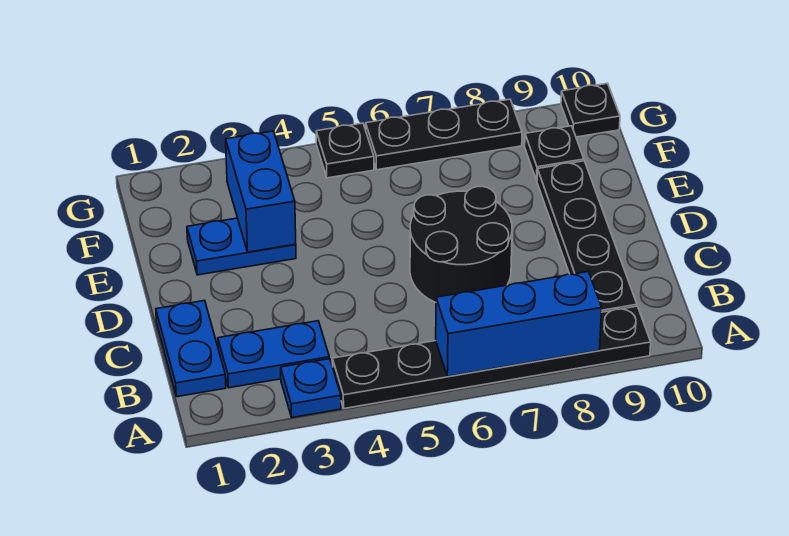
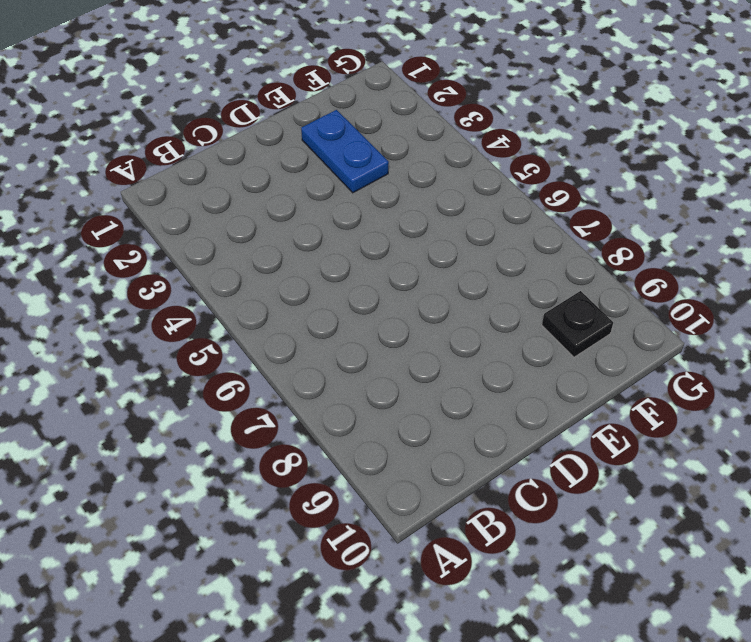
none -> blue plate A3 level 1
none -> black plate A4:A9 level 1
none -> blue plate B1:C1 level 1

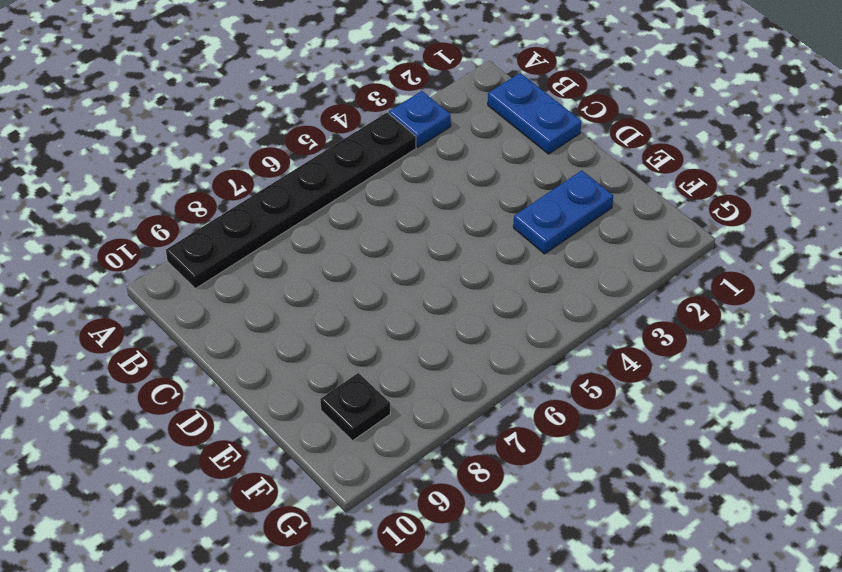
none -> blue plate B2:B3 level 1
none -> black plate B9:E9 level 1
none -> black round brick C6:D7 level 1

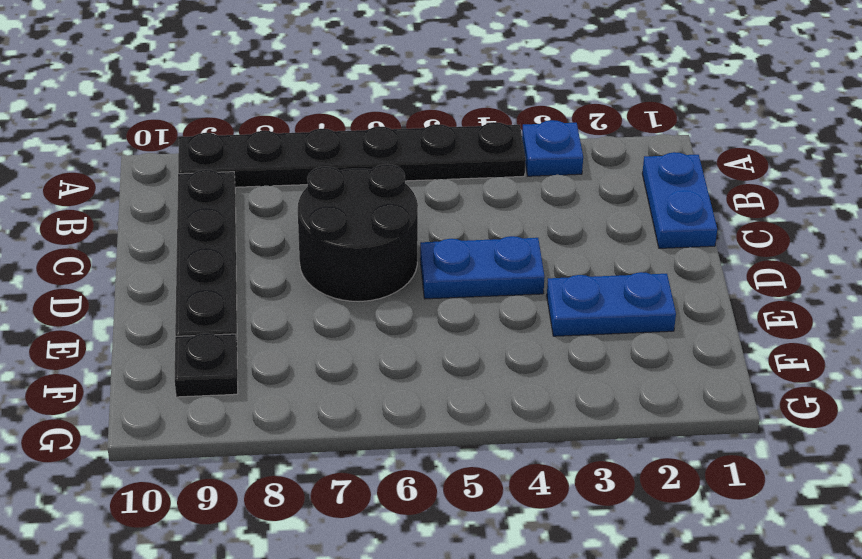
blue plate D4:D5 level 1 -> blue plate B2:B3 level 1
none -> black plate G5 level 1
none -> black plate G6:G8 level 1
none -> black plate G10 level 1

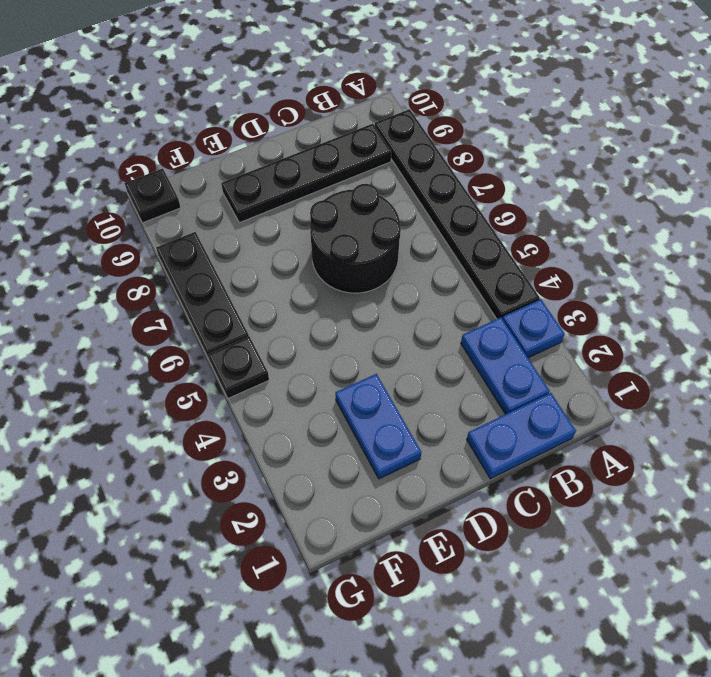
none -> black plate F9 level 1
none -> blue brick A6:A8 level 2
none -> blue brick E3:F3 level 2

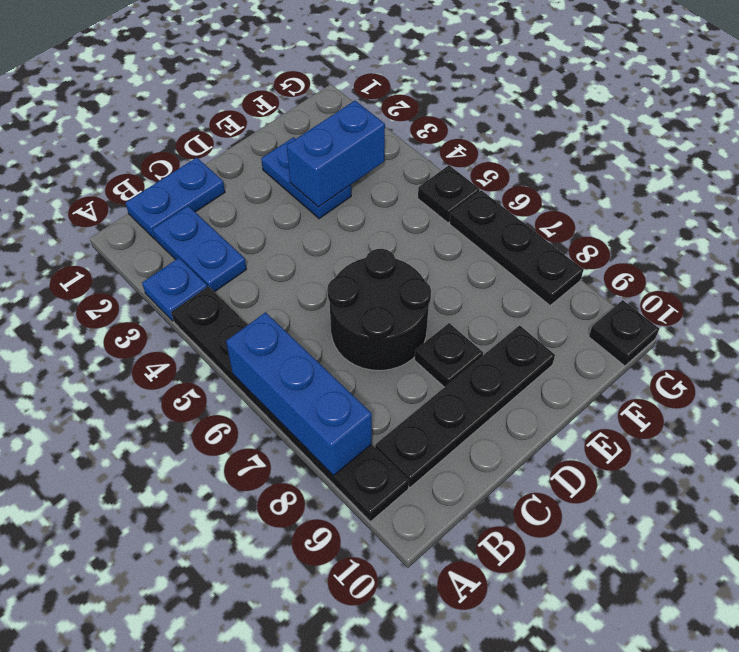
black plate D8 level 1 -> black plate F9 level 1

